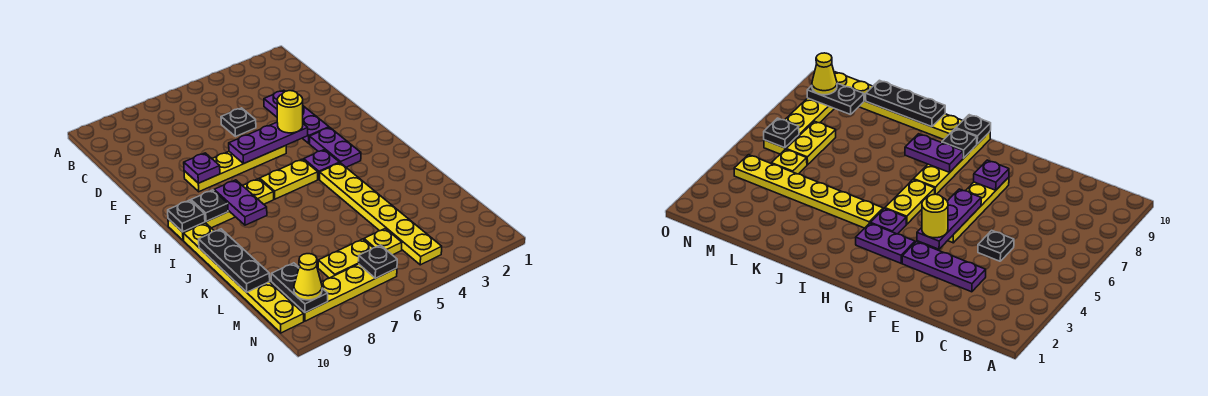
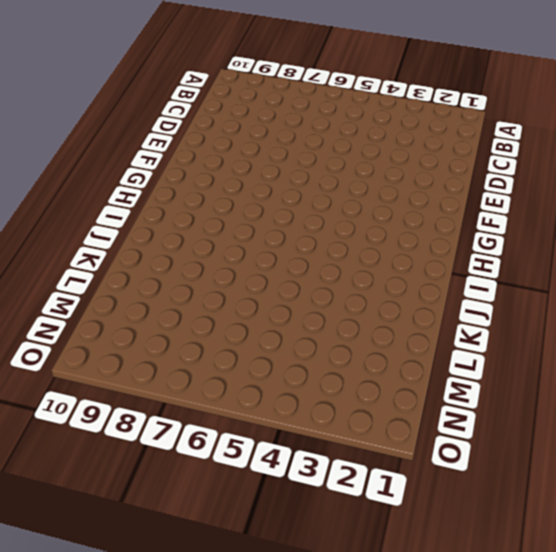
none -> purple plate D3:F3 level 1
none -> black plate D5 level 1
none -> yellow plate F5:F8 level 1

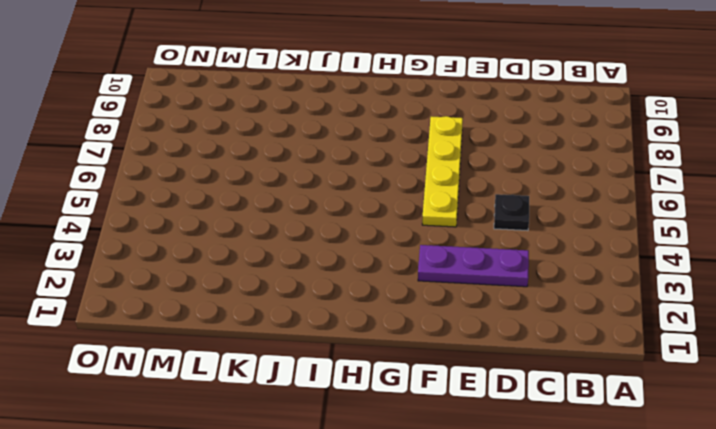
none -> purple plate G3:H3 level 1
none -> purple plate H4 level 1
none -> yellow plate H5:H6 level 1

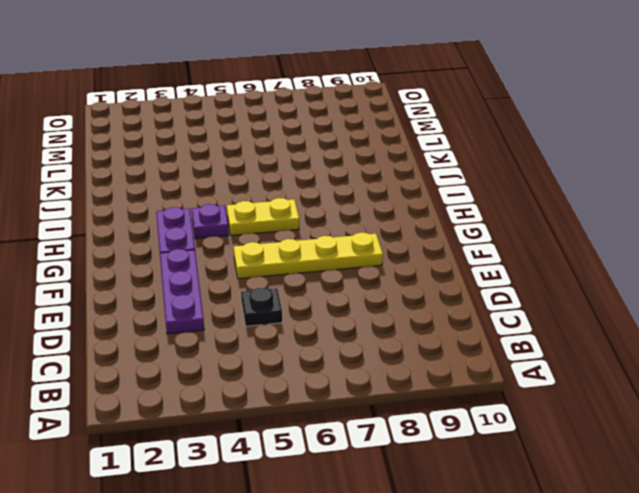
none -> yellow plate H7:H10 level 1
none -> yellow plate I4:N4 level 1
none -> yellow plate I10:N10 level 1

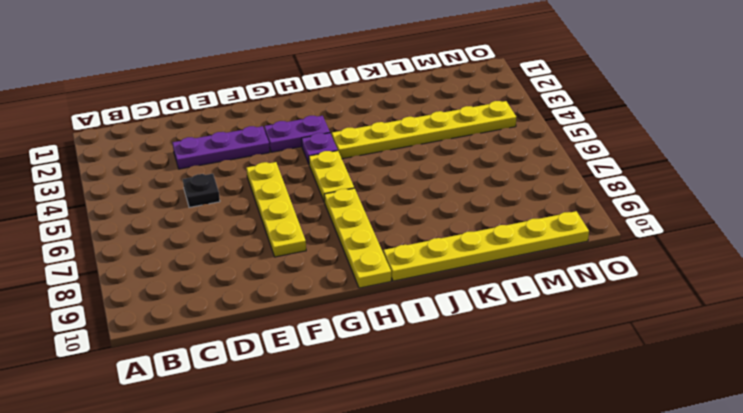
none -> yellow plate M5 level 1
none -> yellow plate M6:M7 level 1
none -> yellow plate N6:N9 level 1

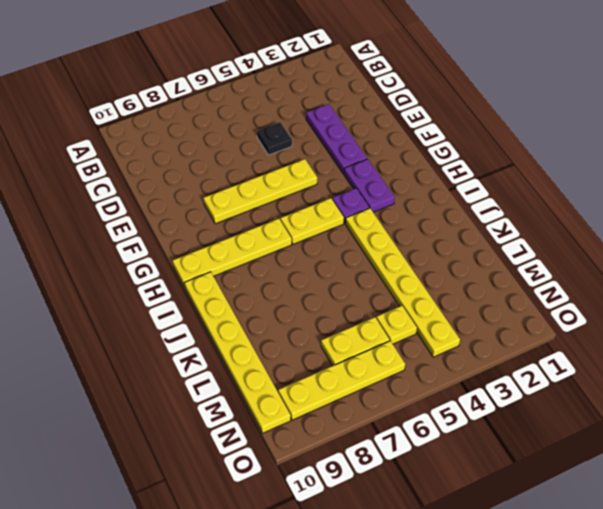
none -> purple plate F4:F6 level 2
none -> purple plate F8 level 2
none -> purple plate H8:I8 level 2

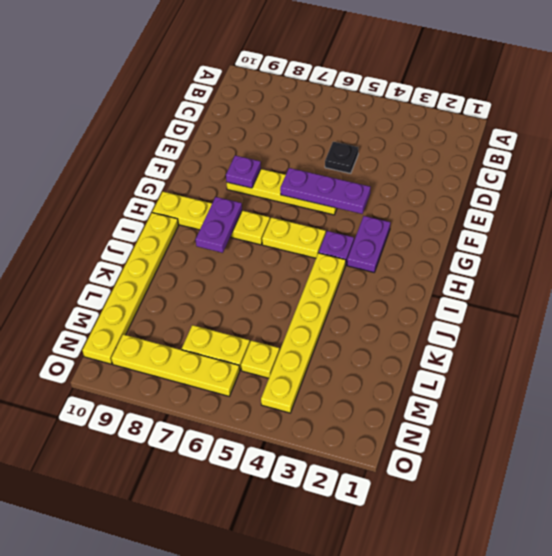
none -> purple plate D3:F3 level 1
none -> black plate H9 level 2
none -> black plate H10 level 2

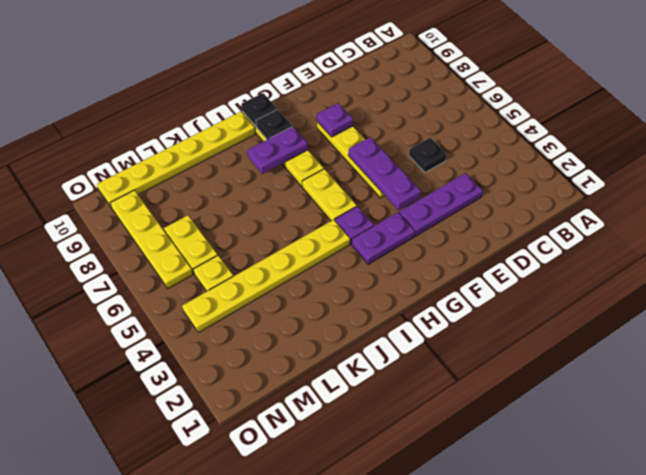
none -> black plate J10:L10 level 2
none -> black plate M9:N9 level 2
none -> black plate N6 level 2

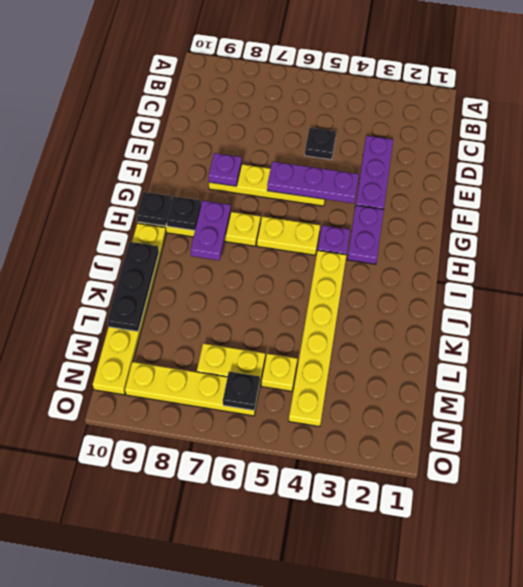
none -> black plate M9:N9 level 2
none -> yellow round brick F4 level 3
none -> yellow cone N9 level 3

